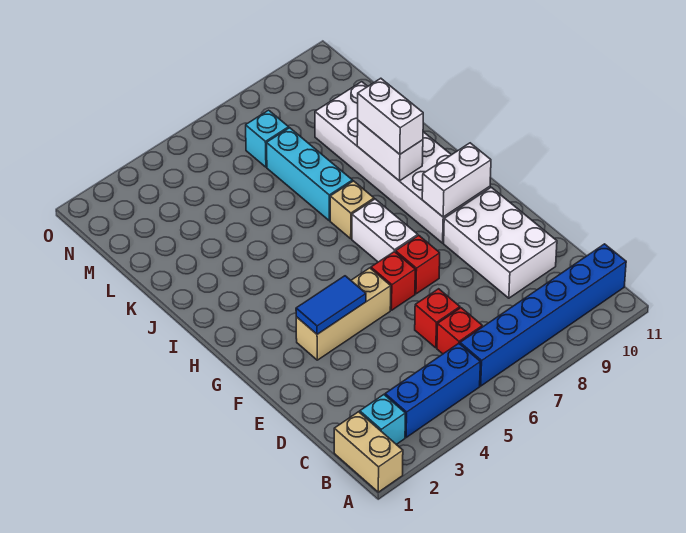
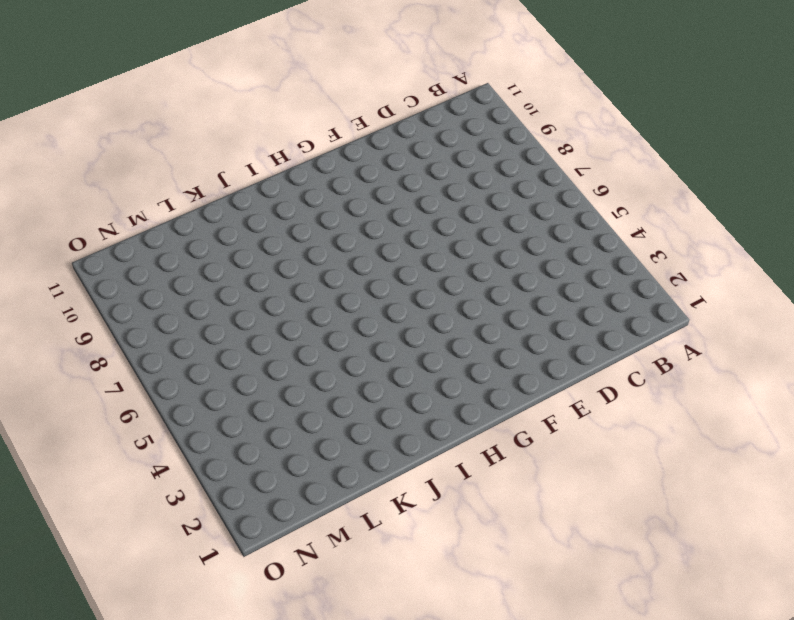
none -> tan brick A1:B1 level 1
none -> cyan brick B2 level 1
none -> blue brick B3:B5 level 1

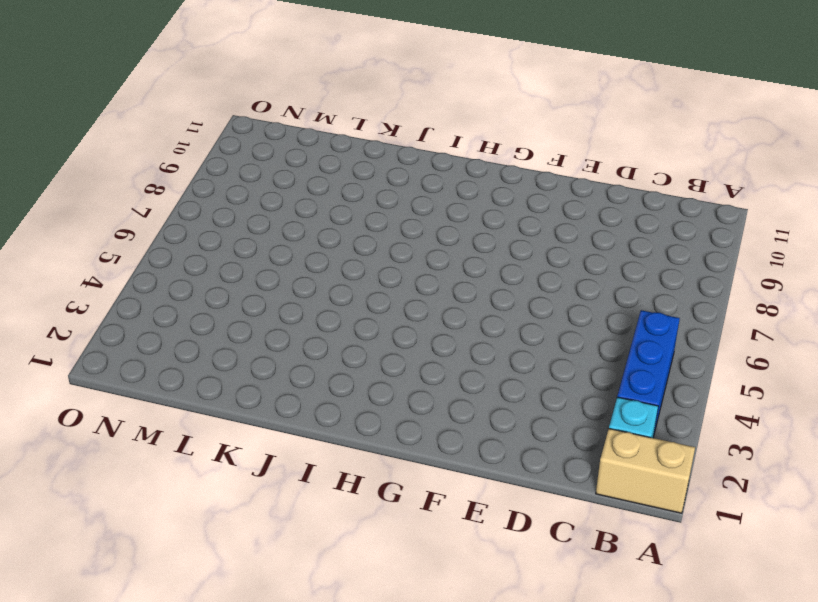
none -> blue brick B6:B11 level 1
none -> red brick C6 level 1
none -> red brick D6 level 1

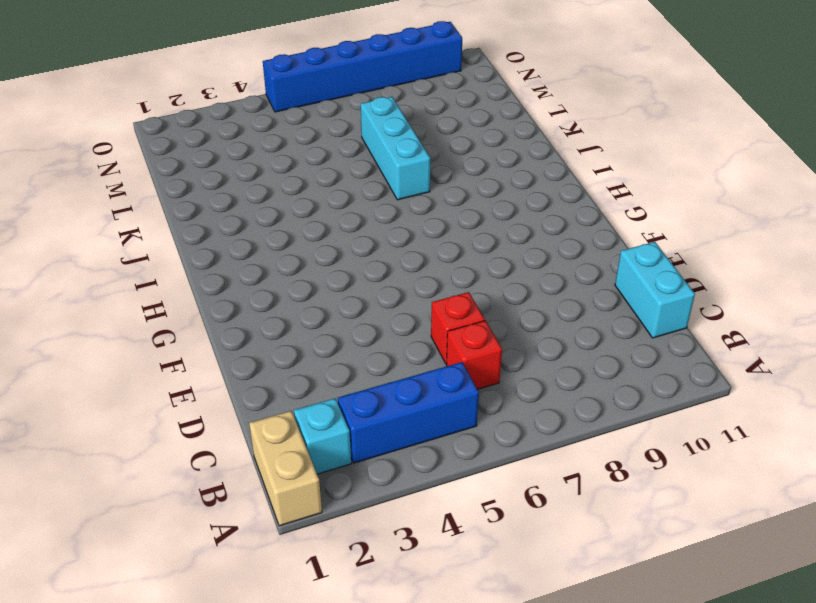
cyan brick C11:D11 level 1 -> none
blue brick O5:O10 level 1 -> blue brick B6:B11 level 1
none -> white brick D9:F10 level 1
none -> tan brick F3:F5 level 1
none -> red brick F6 level 1

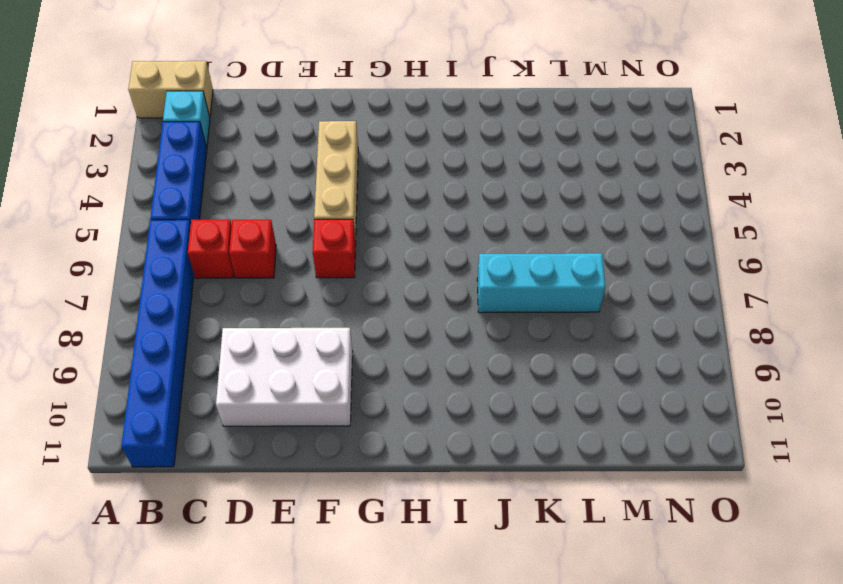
none -> red brick F7 level 1
none -> white brick G7:H7 level 1
none -> white brick G9:L10 level 1

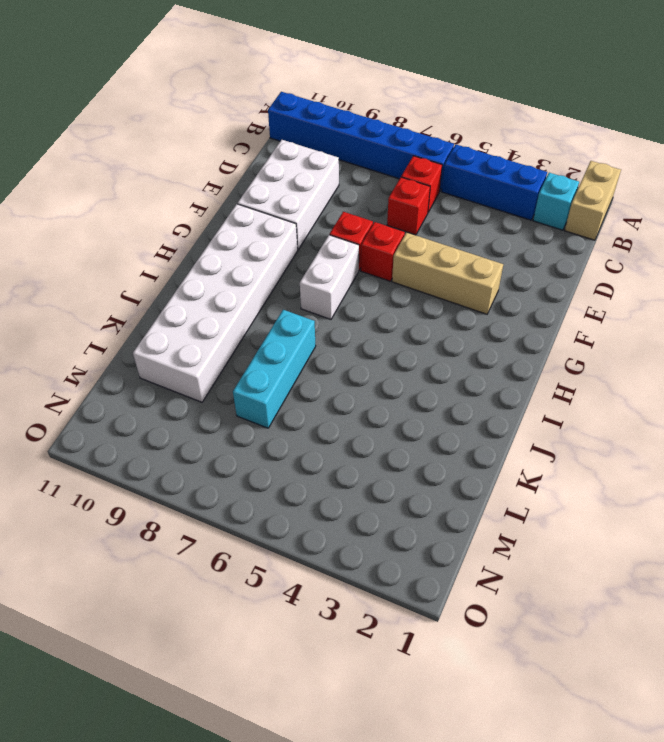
none -> tan brick I7 level 1
none -> cyan brick M7 level 1
none -> blue tile F3:F4 level 2

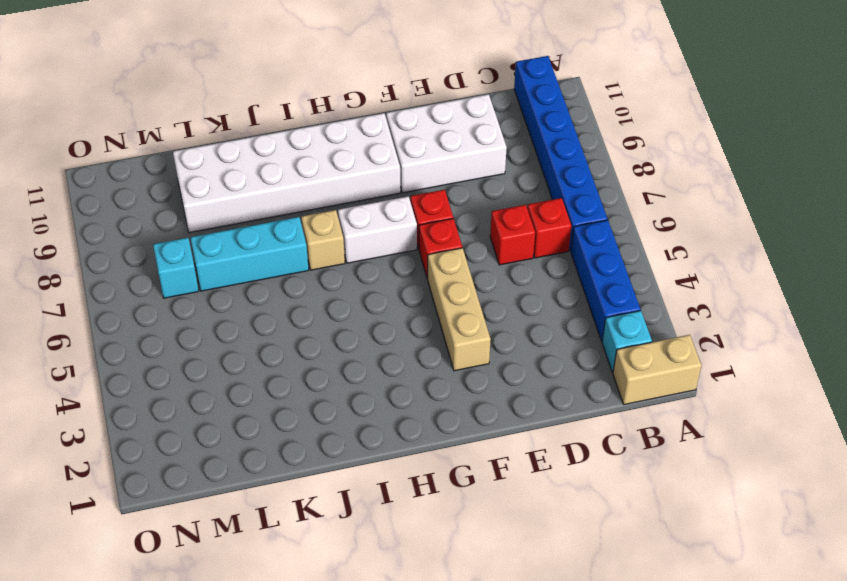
none -> blue tile F3:F4 level 2
none -> white brick G9:G10 level 2
none -> white brick I9:J9 level 2

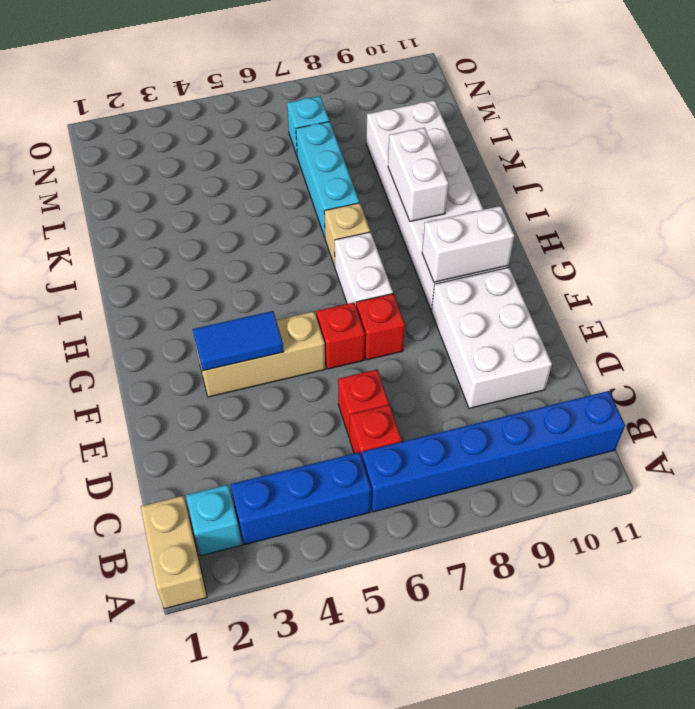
none -> white brick I9:J9 level 3

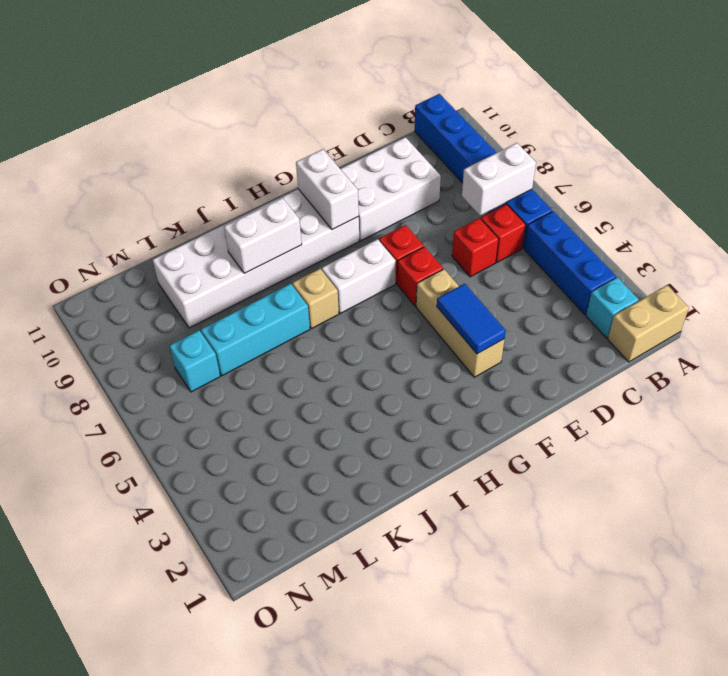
white brick B7:C7 level 2 -> white brick I9:J9 level 3

